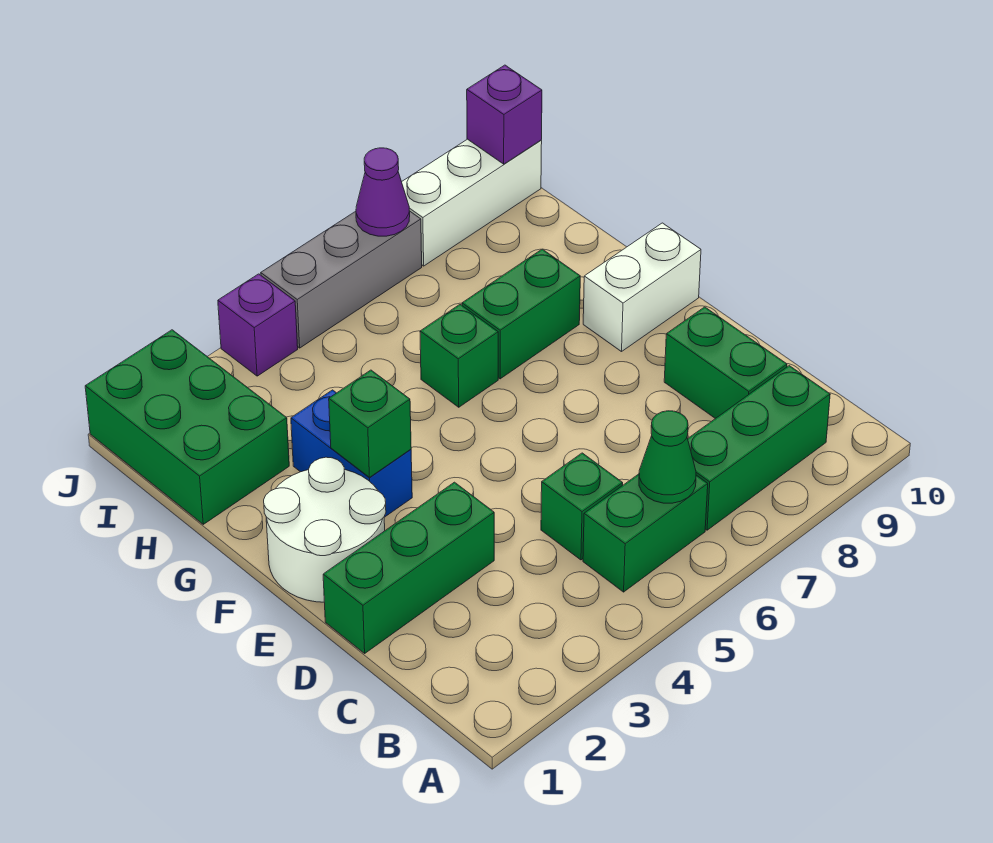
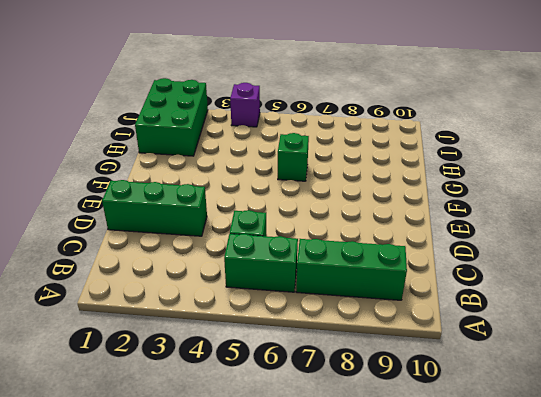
none -> green brick C9:D9 level 1
none -> white round brick E1:F2 level 1
none -> blue brick F3:G3 level 1

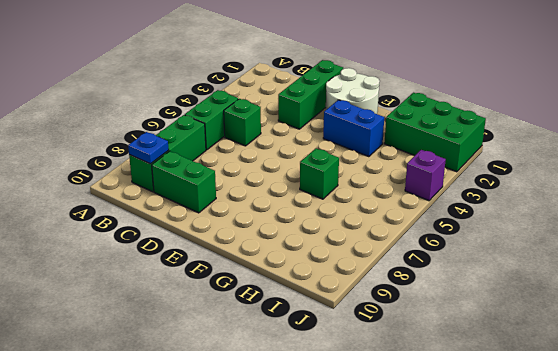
blue plate B9 level 2 -> none
none -> white brick F9:F10 level 1
none -> green brick G7:G8 level 1
none -> grey brick J5:J7 level 1

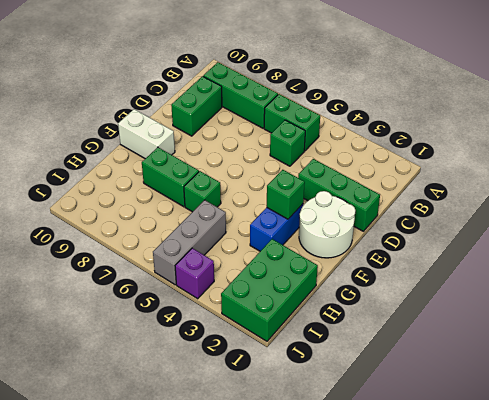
grey brick H5:J5 level 1 -> grey brick J5:J7 level 1
none -> white brick J8:J10 level 1
none -> green cone B6 level 2
none -> purple cone J7 level 2

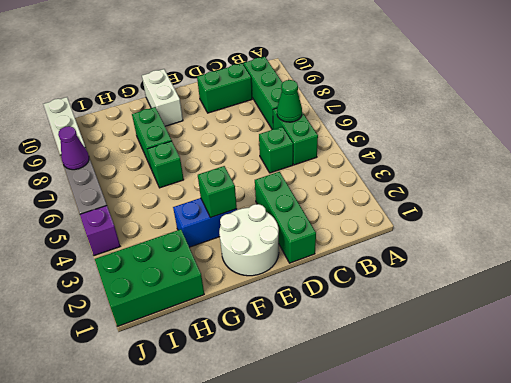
none -> purple brick J10 level 2

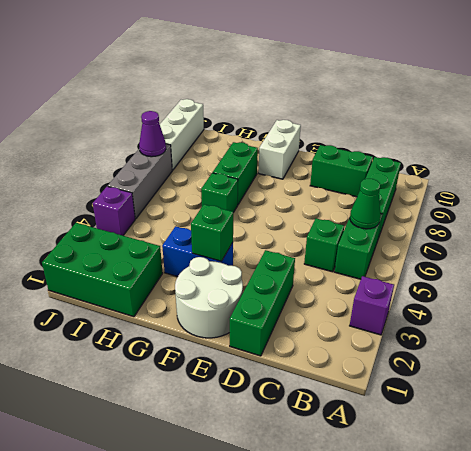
purple brick A3 level 1 -> purple brick J10 level 2

